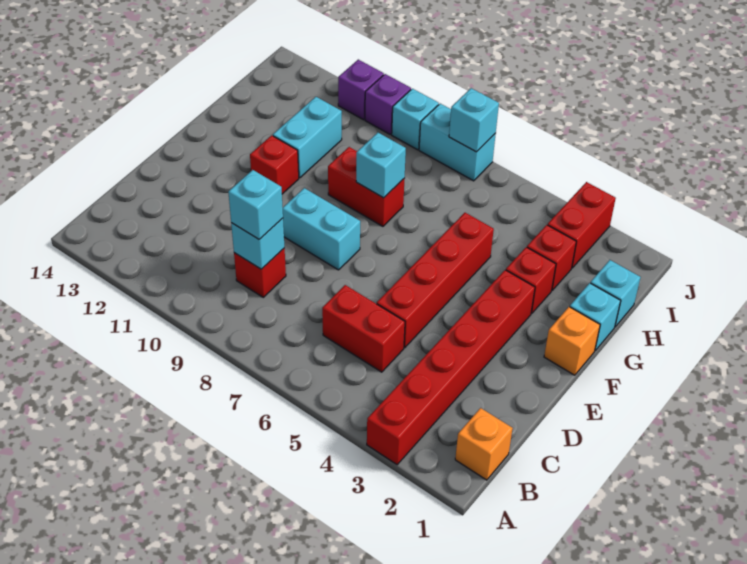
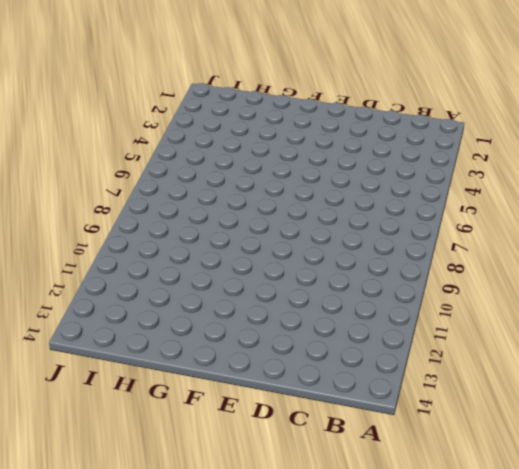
none -> red brick A3:F3 level 1
none -> orange brick B1 level 1
none -> red brick C5:C6 level 1

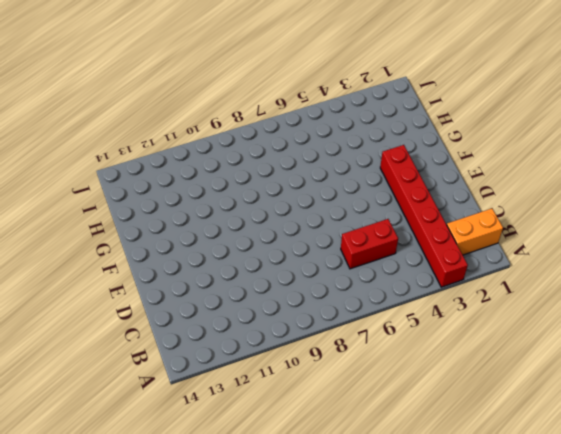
orange brick B1:B2 level 1 -> orange brick B1 level 1
none -> red brick C9 level 1
none -> red brick D5:G5 level 1
none -> cyan brick E8:E9 level 1

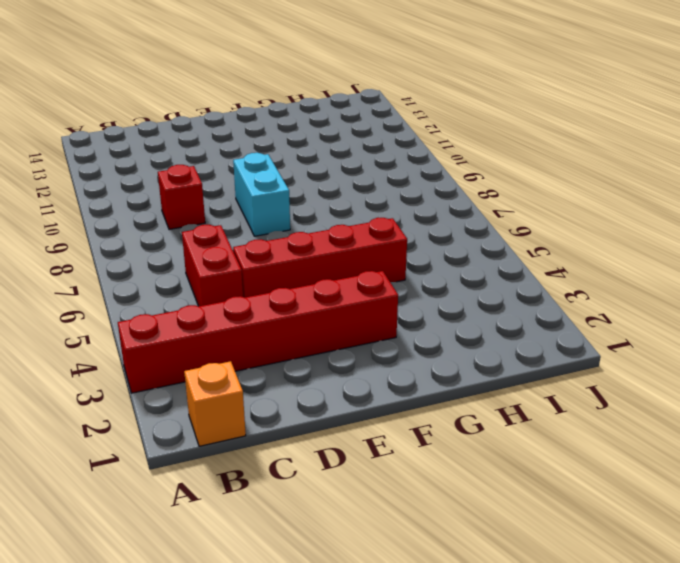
none -> orange brick F1 level 1
none -> red brick F11 level 1
none -> cyan brick G1 level 1

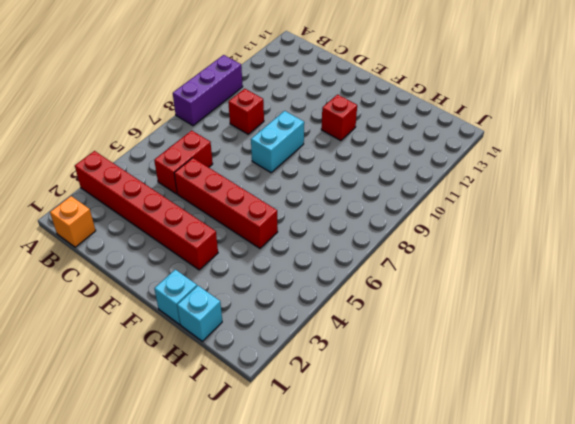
purple brick A8:A10 level 1 -> none
none -> orange brick F1 level 1
none -> red brick G3 level 1
none -> red brick G8:G9 level 1

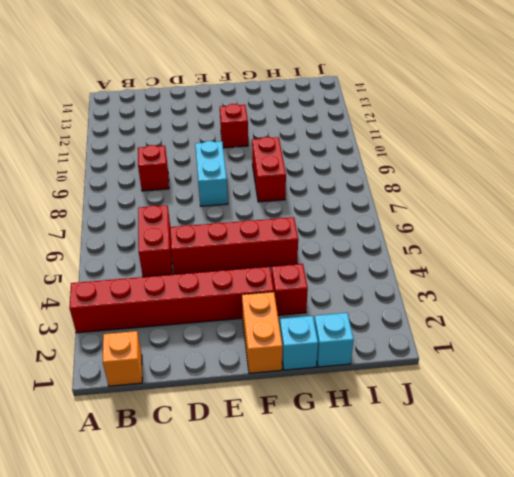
orange brick F1:F2 level 1 -> orange brick F1 level 1
none -> cyan brick G11:H11 level 1
none -> red brick H3 level 1
none -> red brick I3:J3 level 1

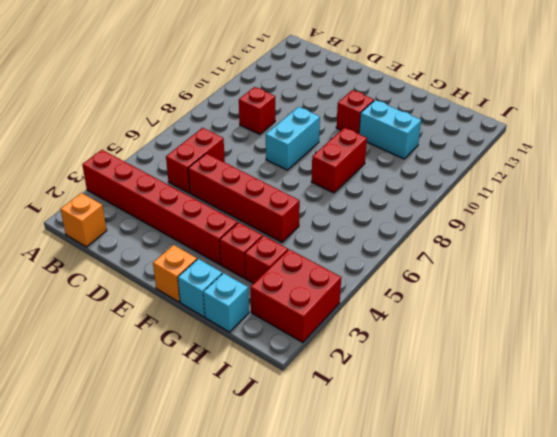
red brick I2:J3 level 1 -> red brick I3:J3 level 1
none -> cyan brick J7:J8 level 1
none -> cyan brick J9 level 1
none -> purple brick J10 level 1

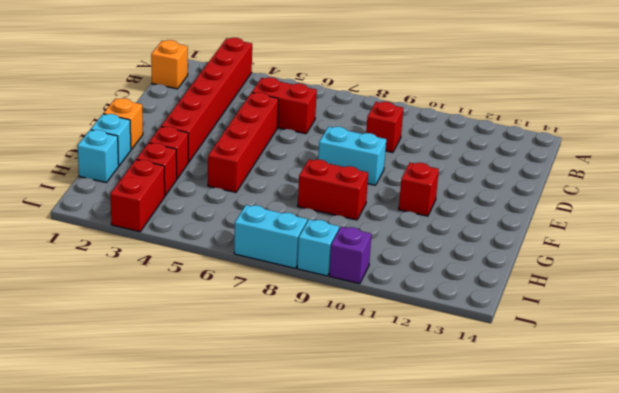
none -> cyan brick G11:H11 level 1
none -> purple brick J11 level 1
none -> cyan brick C9 level 2

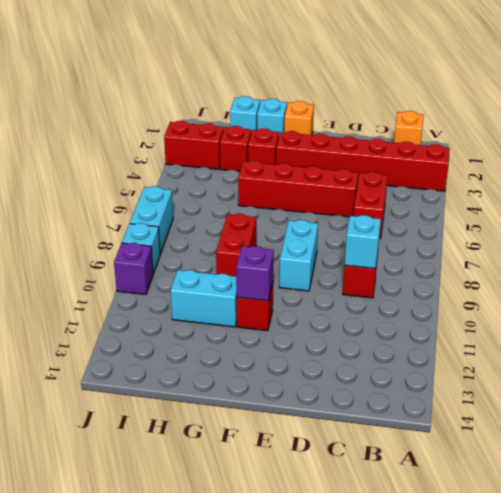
purple brick F11 level 2 -> purple brick J11 level 1
none -> cyan brick G8 level 2
none -> cyan brick J7 level 2
none -> cyan brick C9 level 3

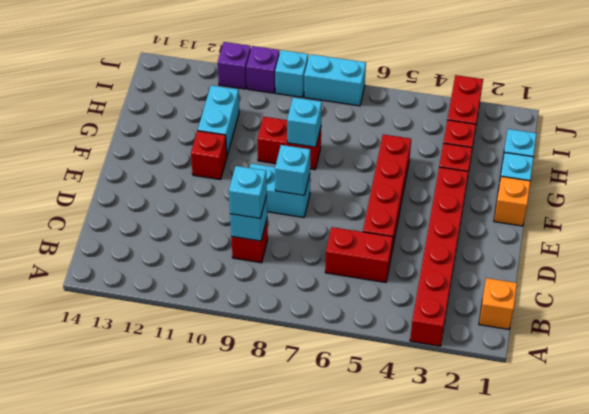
cyan brick E8 level 2 -> cyan brick J7 level 2

